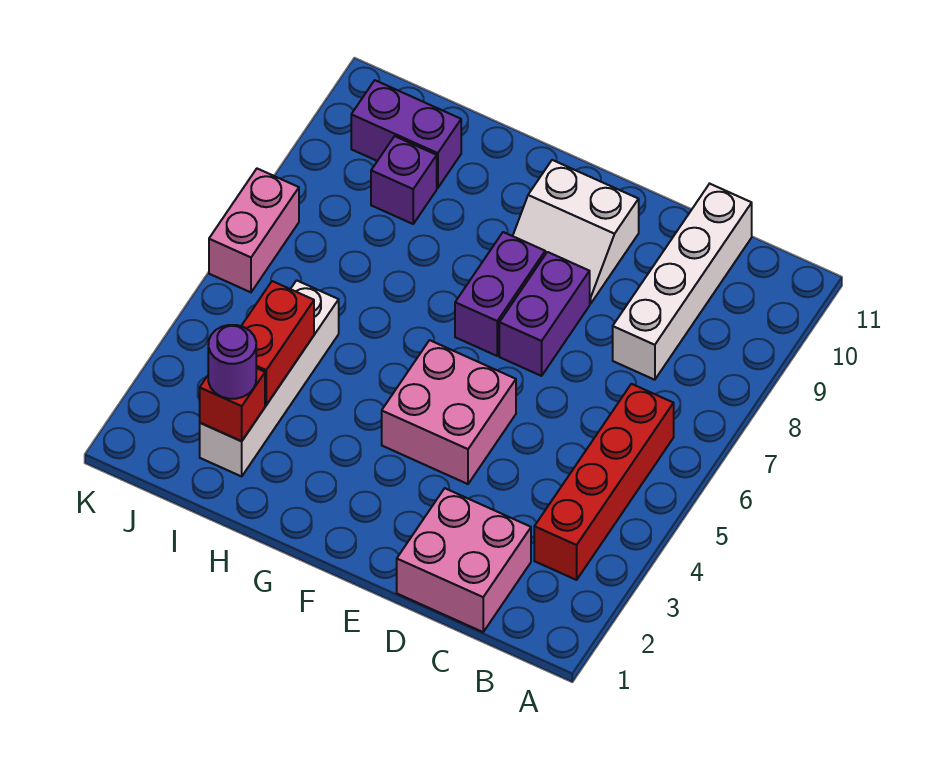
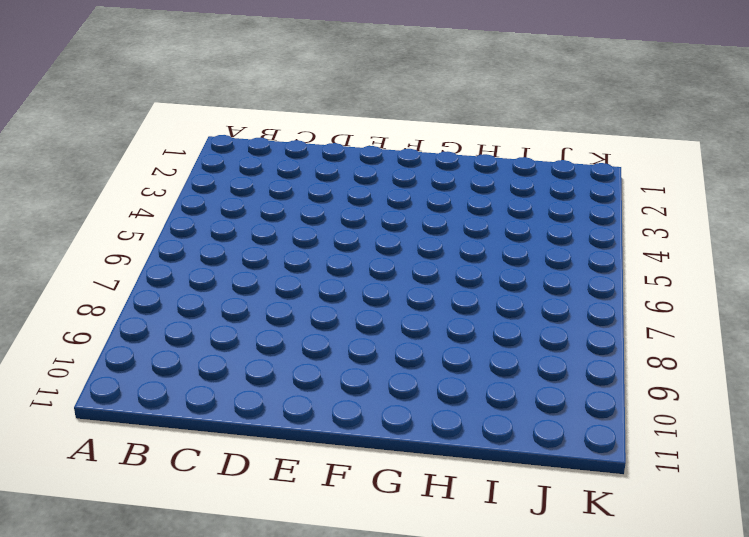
none -> red brick B3:B6 level 1
none -> pink brick C1:D2 level 1
none -> white brick C8:C11 level 1

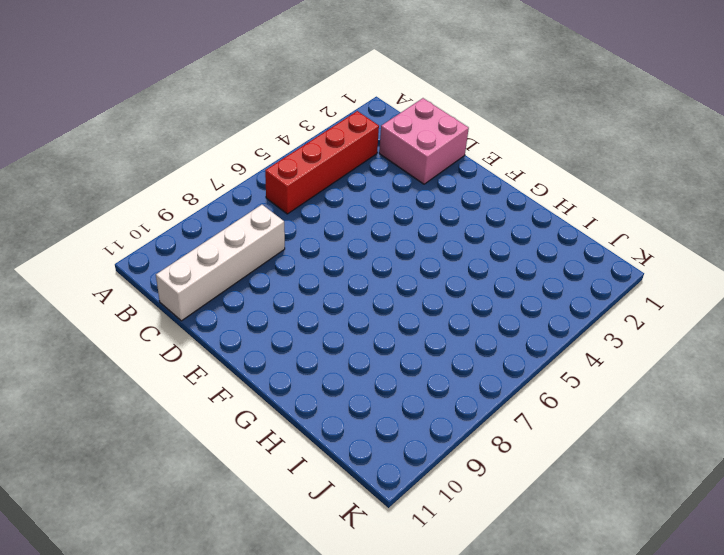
none -> pink brick E4:F5 level 1
none -> purple brick E7:E8 level 1
none -> white slope E9:F10 level 1 top 10

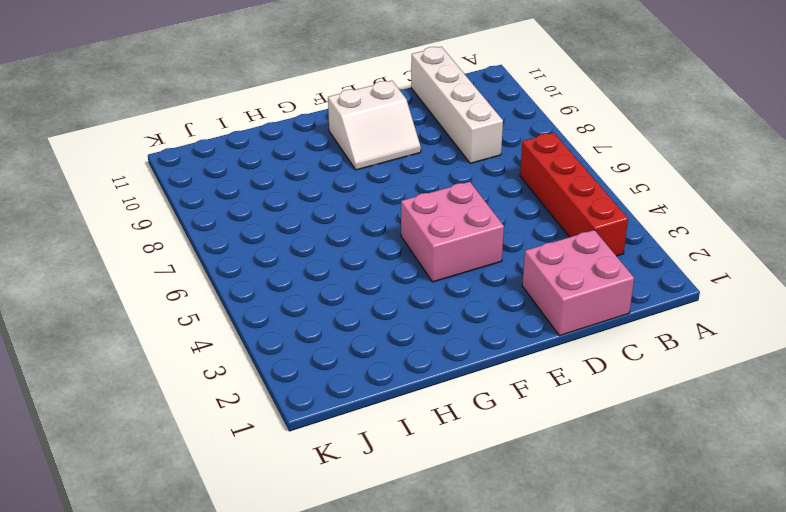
none -> purple brick E7:E8 level 1
none -> purple brick F7:F8 level 1
none -> white brick I2:I5 level 1

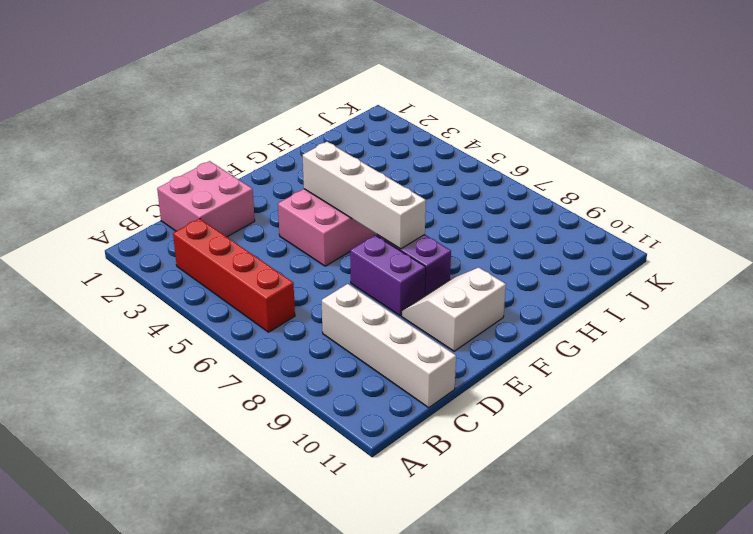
white brick F4:F7 level 2 -> white brick I2:I5 level 1
none -> purple brick I9 level 1
none -> purple brick I10:J10 level 1
none -> pink brick K6:K7 level 1

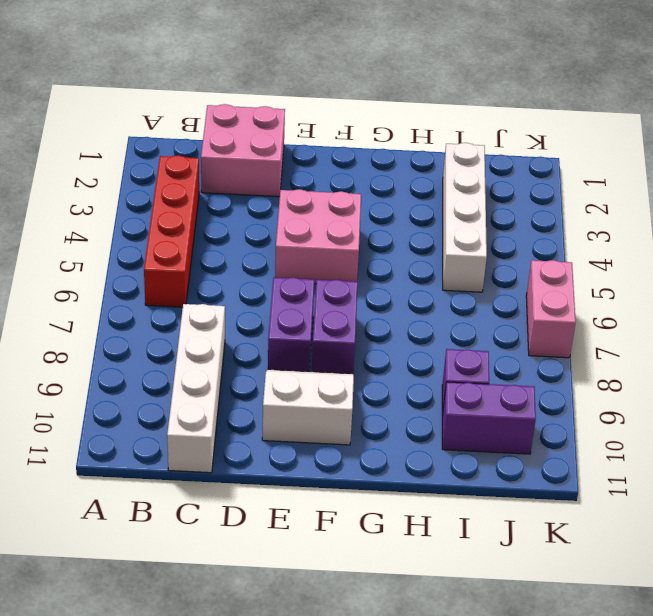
none -> red brick I2 level 2
none -> red brick I3:I4 level 2
none -> purple round brick I2 level 3

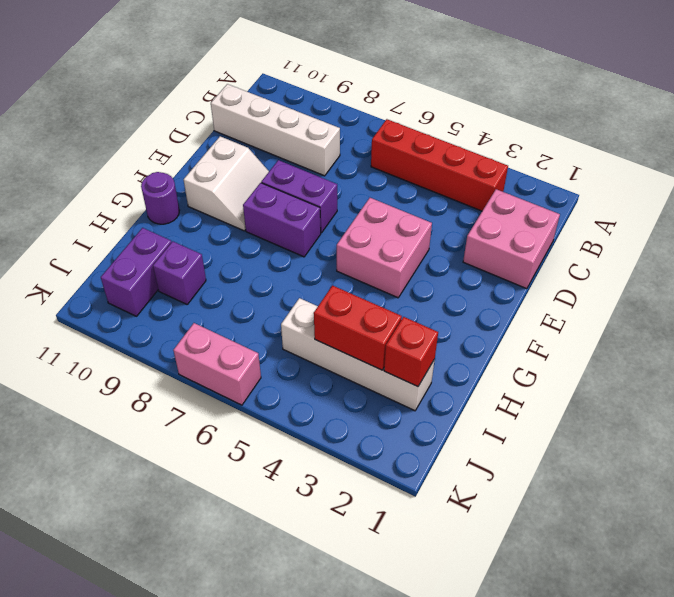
purple round brick G11 level 1 -> purple round brick I2 level 3

